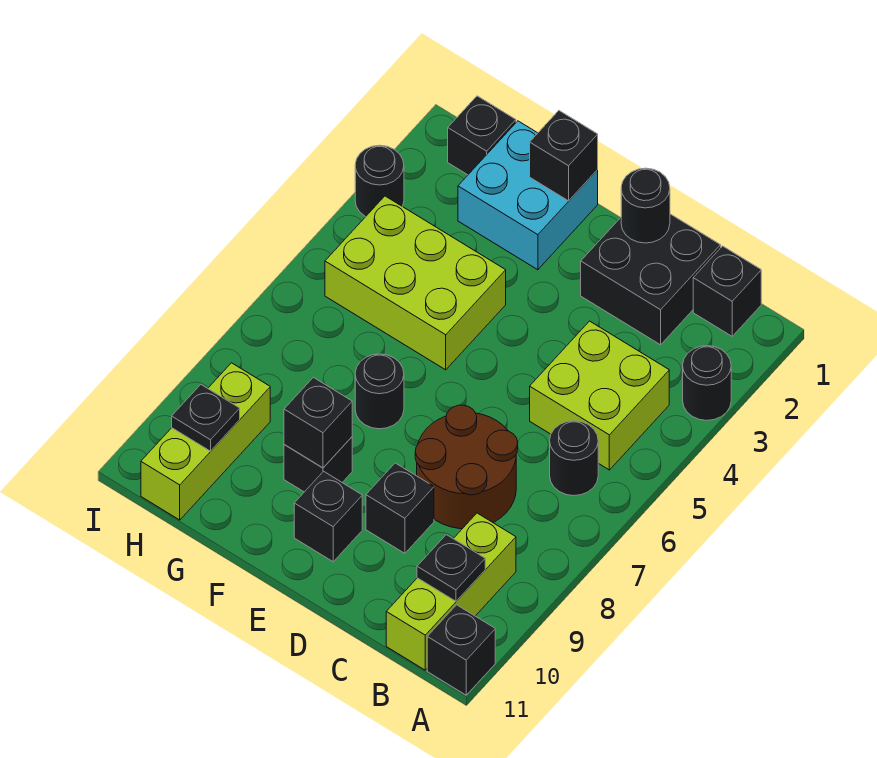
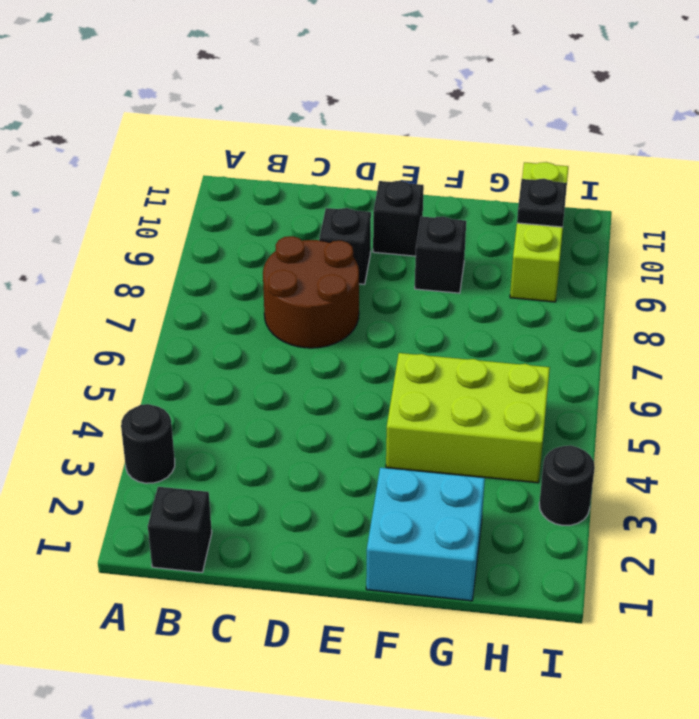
none -> black brick A11 level 1
none -> lime brick B4:C5 level 1
none -> black round brick B6 level 1

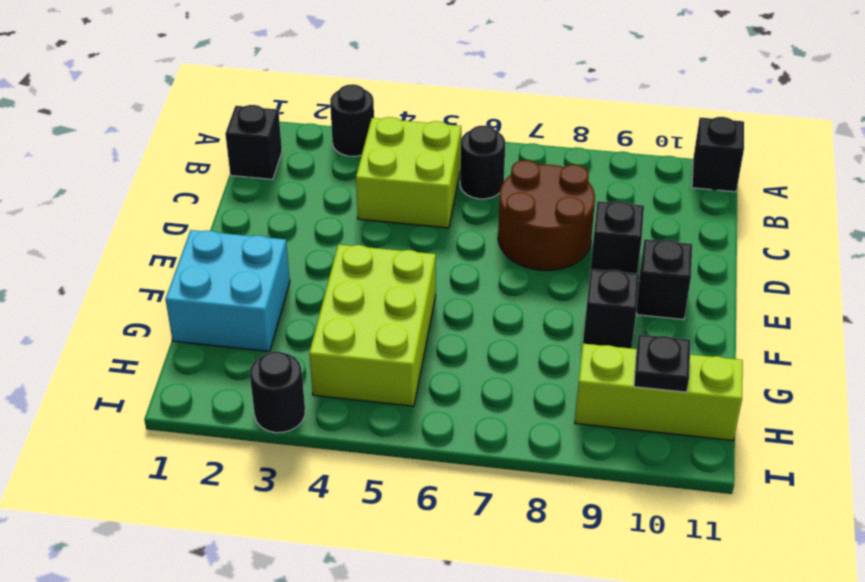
none -> lime brick B9:B11 level 1
none -> black brick C1:D2 level 1
none -> black round brick F7 level 1

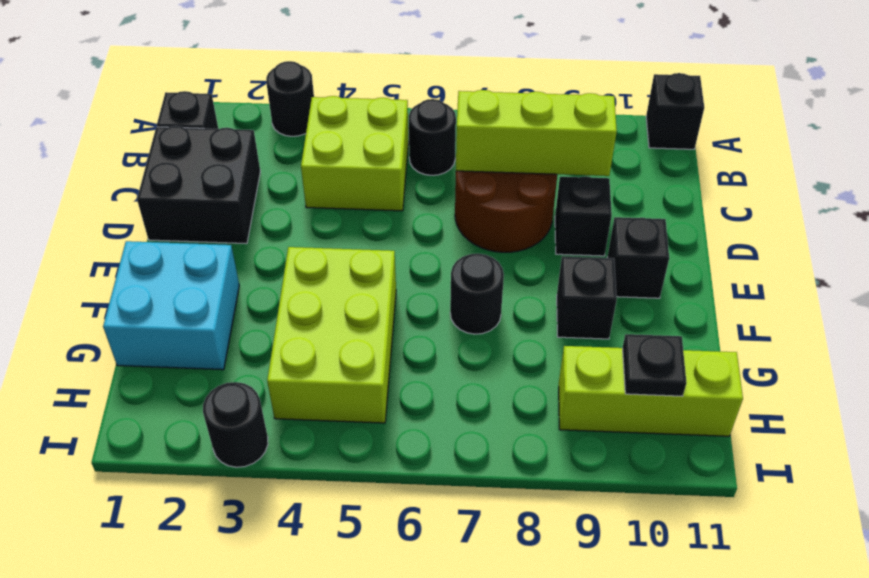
lime brick C7:C9 level 2 -> lime brick B9:B11 level 1
none -> black brick H1 level 1
none -> black plate B10 level 2
none -> black round brick D1 level 2

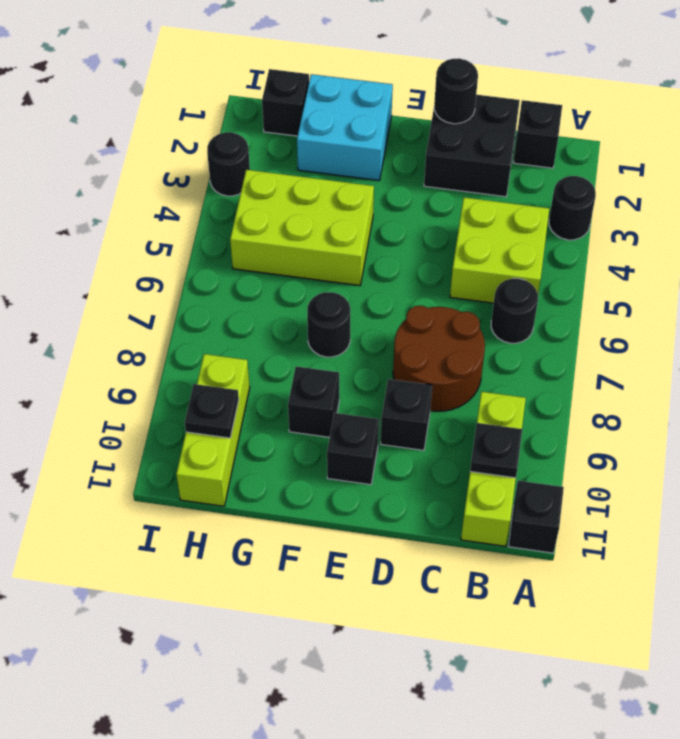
none -> black brick F1 level 2
none -> black brick F9 level 2

